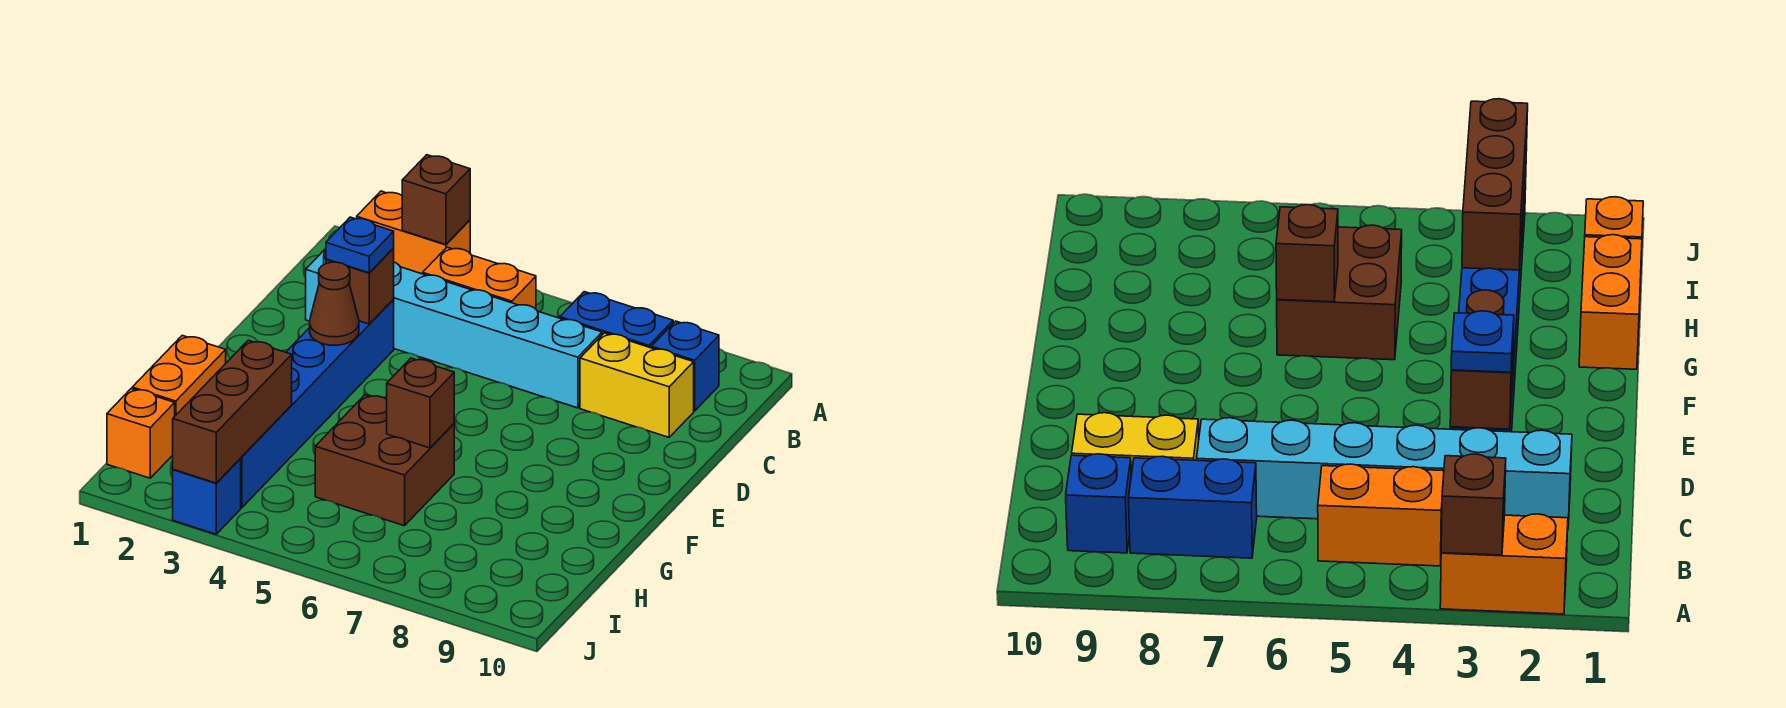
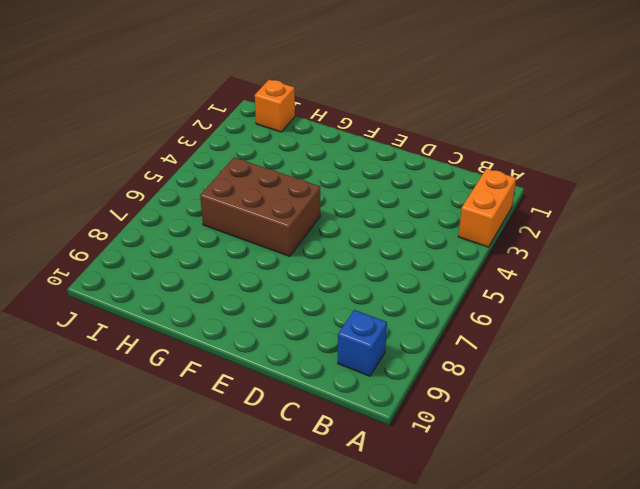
brown brick F5:H6 level 1 -> brown brick G5:H6 level 1
none -> orange brick B4:B5 level 1
none -> blue brick B7:B8 level 1
none -> cyan brick C2:C7 level 1

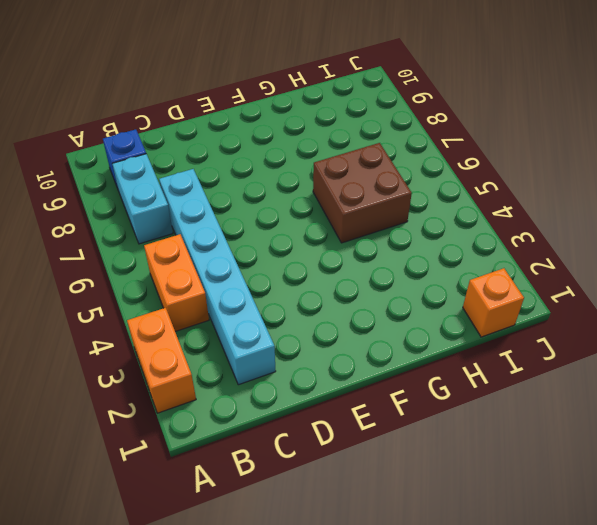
cyan brick B7:B8 level 1 -> blue brick B7:B8 level 1
none -> yellow brick C8:C9 level 1
none -> blue brick D3:I3 level 1
none -> orange brick G1:H1 level 1

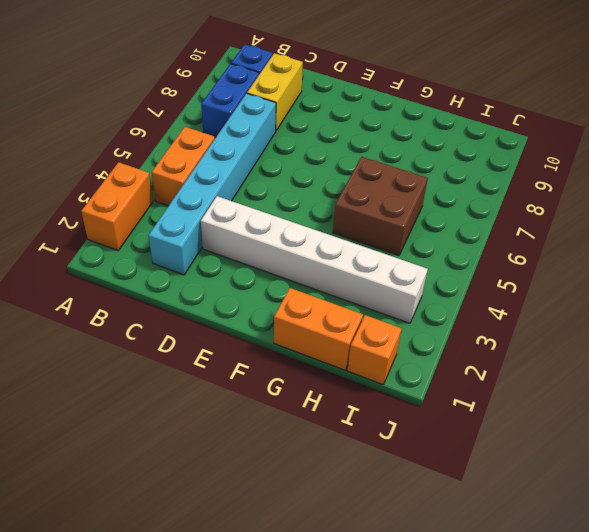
white brick D3:I3 level 1 -> blue brick D3:I3 level 1
none -> blue brick J3 level 1
none -> brown brick A3 level 2
none -> brown brick D3 level 2

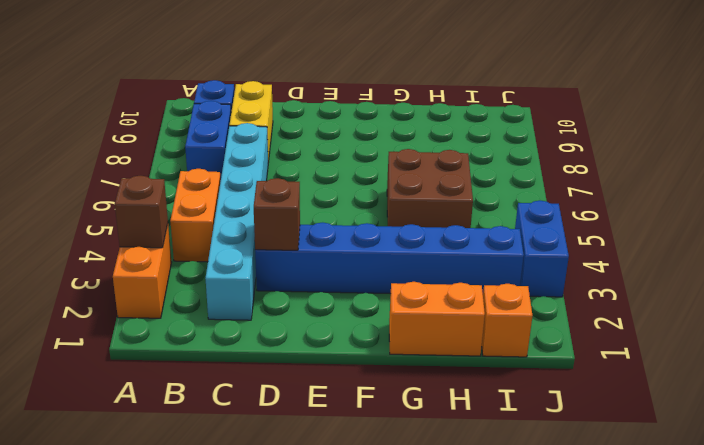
blue brick J3:J4 level 1 -> blue brick J3 level 1
none -> brown cone E3 level 2
none -> brown brick G6 level 2
none -> brown brick H3:J3 level 2

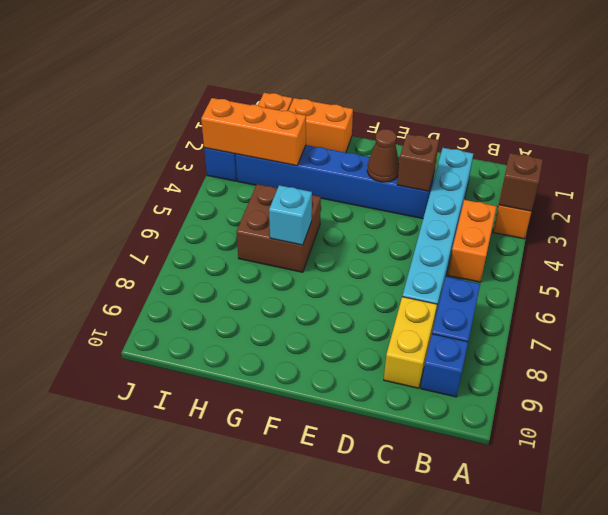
cyan brick G6 level 2 -> brown brick G6 level 2
orange brick H3:J3 level 2 -> brown brick H3:J3 level 2
none -> blue plate D3 level 3

